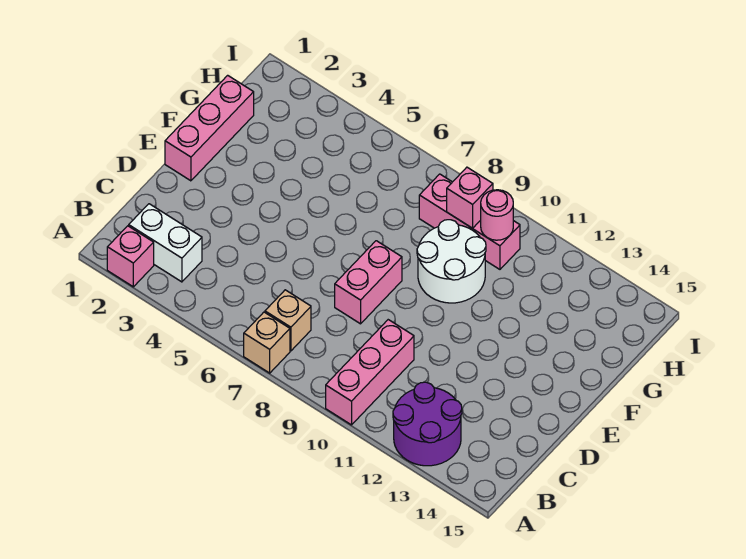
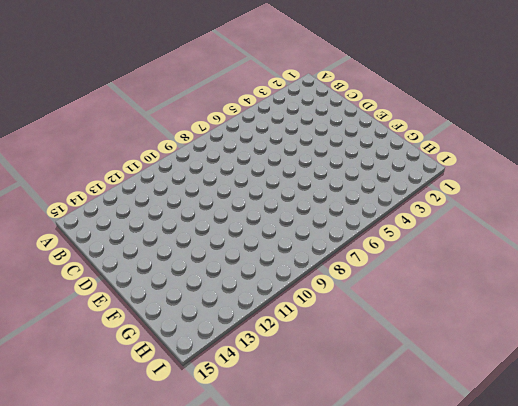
none -> pink brick A2 level 1
none -> tan brick A7 level 1
none -> pink brick A10:C10 level 1

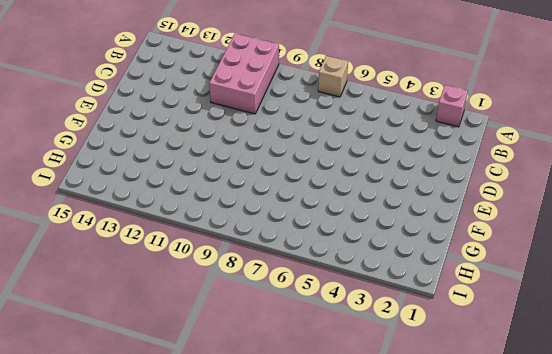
pink brick A10:C11 level 1 -> pink brick A10:C10 level 1
none -> purple round brick A12:B13 level 1
none -> white brick B2:B3 level 1
none -> tan brick B7 level 1

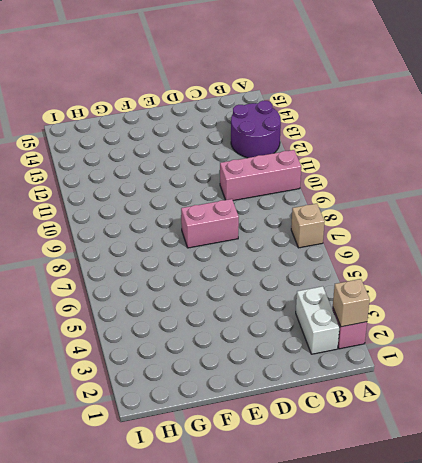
tan brick A2 level 2 -> tan brick B7 level 1
none -> pink brick E1:G1 level 1
none -> white round brick F9:G10 level 1
none -> pink brick H8:H10 level 1

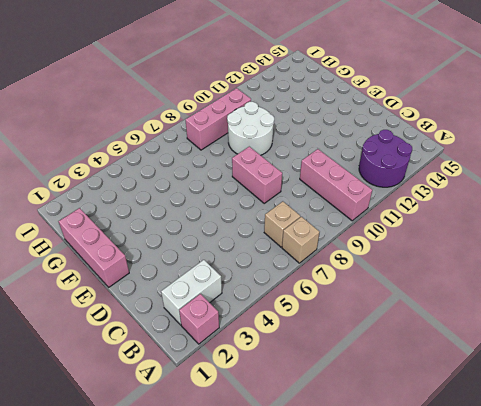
none -> pink brick H9 level 2
none -> pink round brick H10 level 2

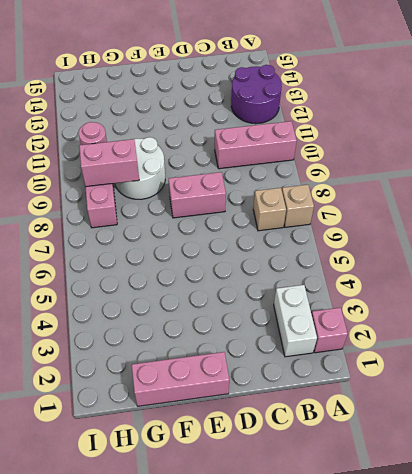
pink brick G9:H9 level 2 -> pink brick H9 level 2

